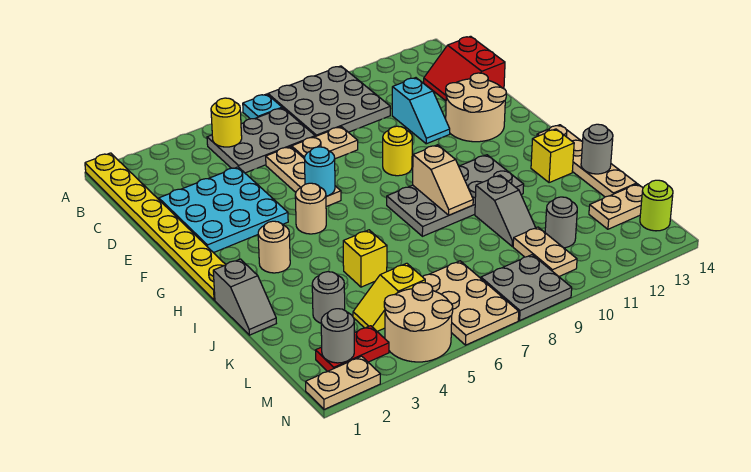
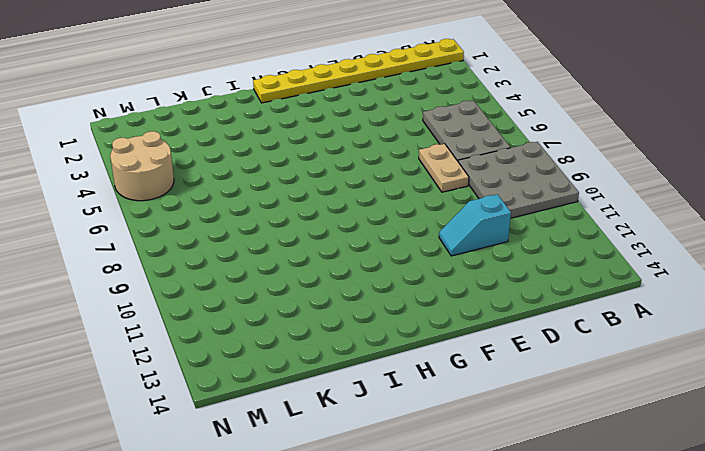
none -> cyan plate A7 level 1
none -> red slope C13:D14 level 1 top 14
none -> cyan plate D2:F4 level 1
none -> tan plate D6:F6 level 1

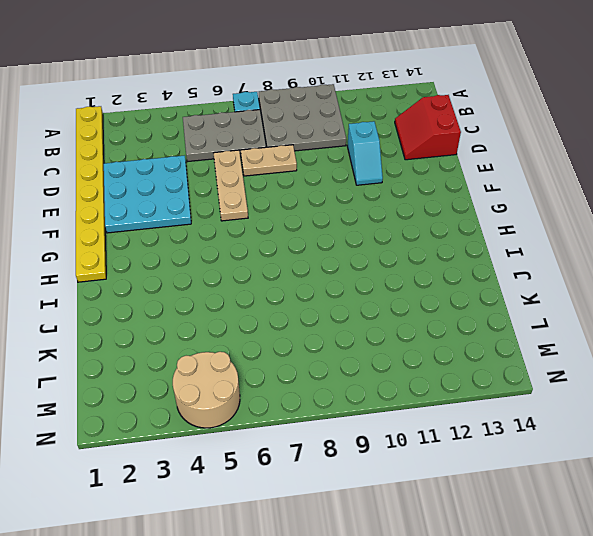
none -> tan round brick E12:F13 level 1
none -> yellow round brick F9 level 1
none -> tan round brick G5 level 1
none -> tan round brick H3 level 1

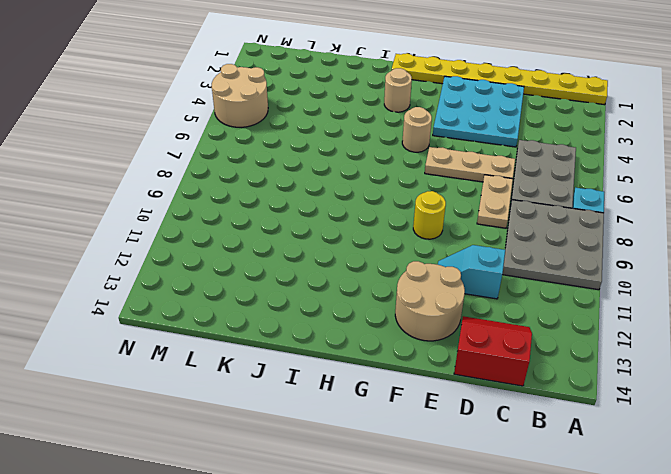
none -> grey plate H8:I11 level 1
none -> tan plate H14:K14 level 1
none -> grey slope I1:J1 level 1 top I
none -> yellow brick I13 level 1

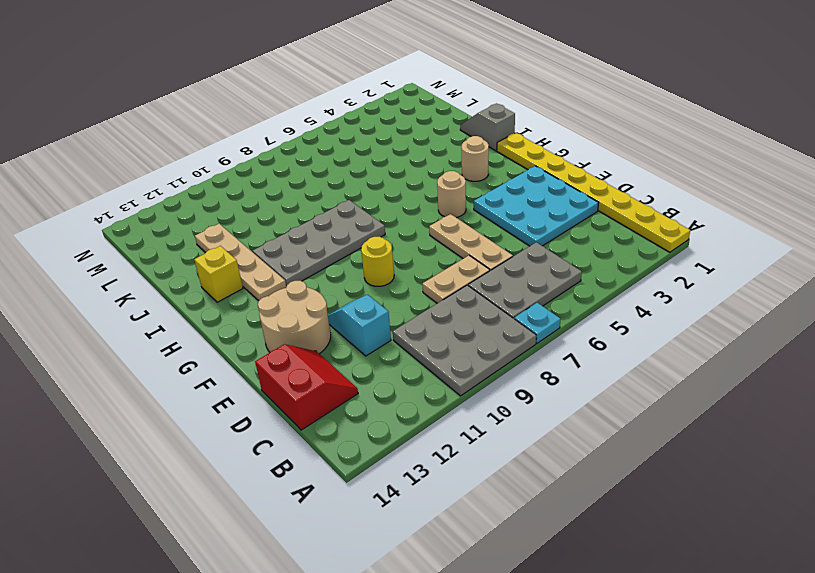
tan plate H12:K12 level 1 -> tan plate H14:K14 level 1
none -> yellow brick J5 level 1
none -> grey slope J10:K10 level 1 top J
none -> grey round brick K3 level 1
none -> yellow slope L4:L5 level 1 top 5

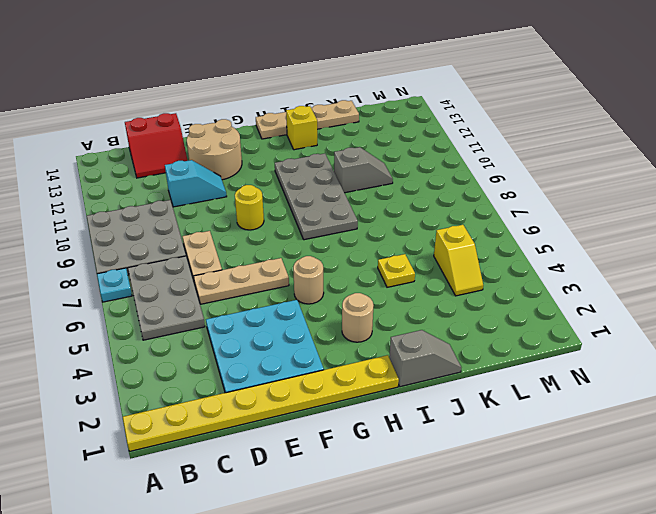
yellow plate J5 level 1 -> yellow brick J5 level 1
none -> grey round brick K3 level 1
none -> tan plate L6:N7 level 1
none -> tan plate L10:M10 level 1
none -> grey round brick L11 level 1

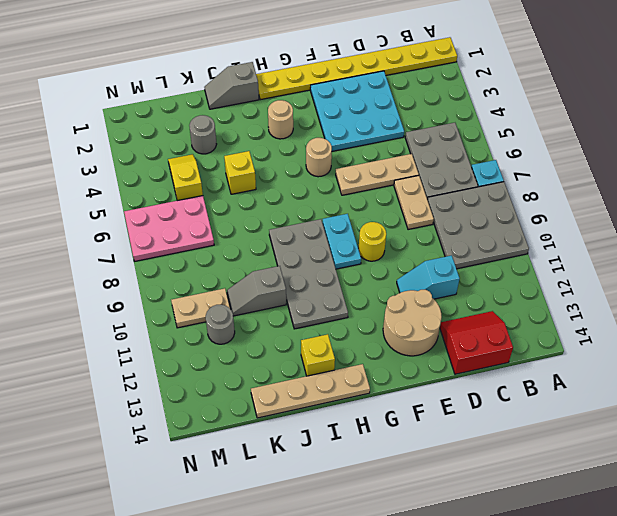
cyan plate G8:G9 level 1 -> none
pink plate L6:N7 level 1 -> tan plate L6:N7 level 1
none -> tan plate L13:L14 level 1
none -> red plate M2:M3 level 1
none -> tan round brick M4:N5 level 1
none -> grey plate M8:N9 level 1

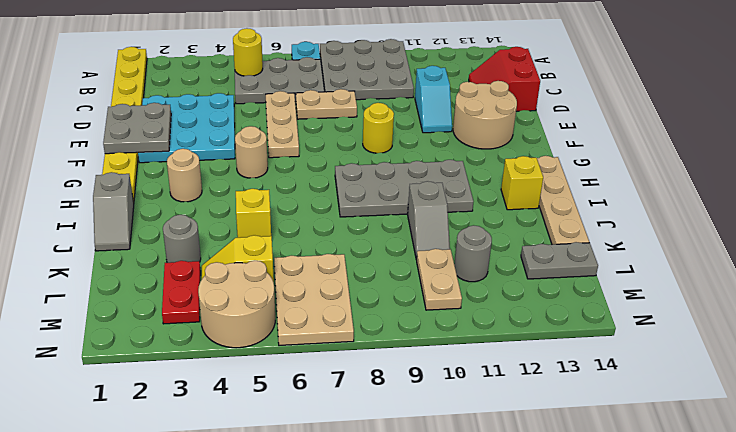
grey plate E1:F2 level 2 -> grey plate M8:N9 level 1
red plate L3:M3 level 1 -> red plate M2:M3 level 1
grey plate L13:L14 level 1 -> tan plate L13:L14 level 1
none -> lime round brick M14 level 1
none -> tan plate N1:N2 level 1
none -> cyan round brick F6 level 2
none -> tan slope H9:I9 level 2 top H

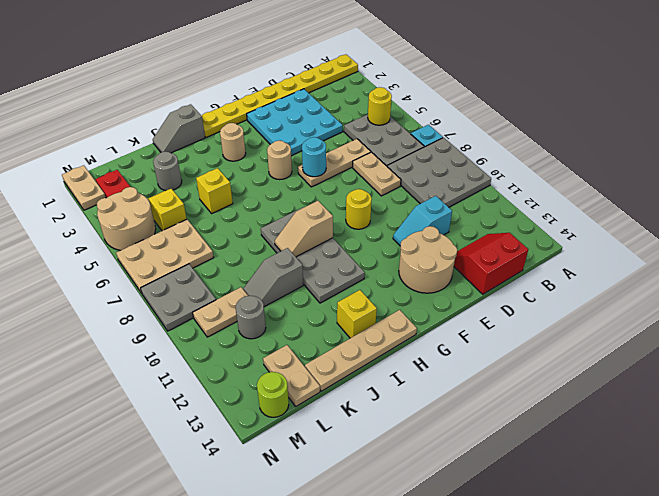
none -> grey round brick J14 level 2
none -> grey round brick M2 level 2

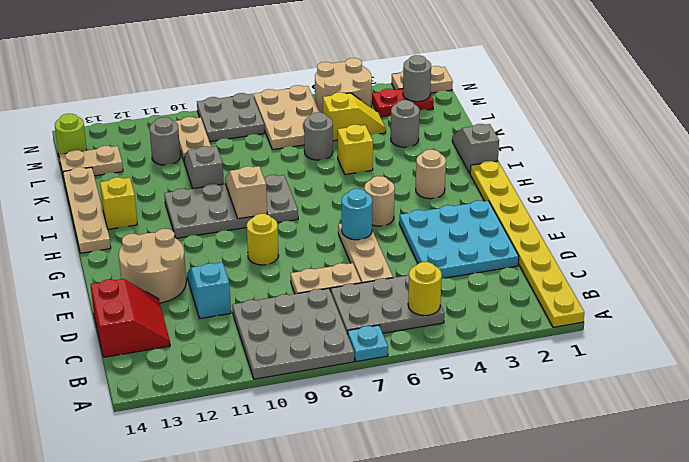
grey round brick K6 level 1 -> grey round brick J14 level 2

